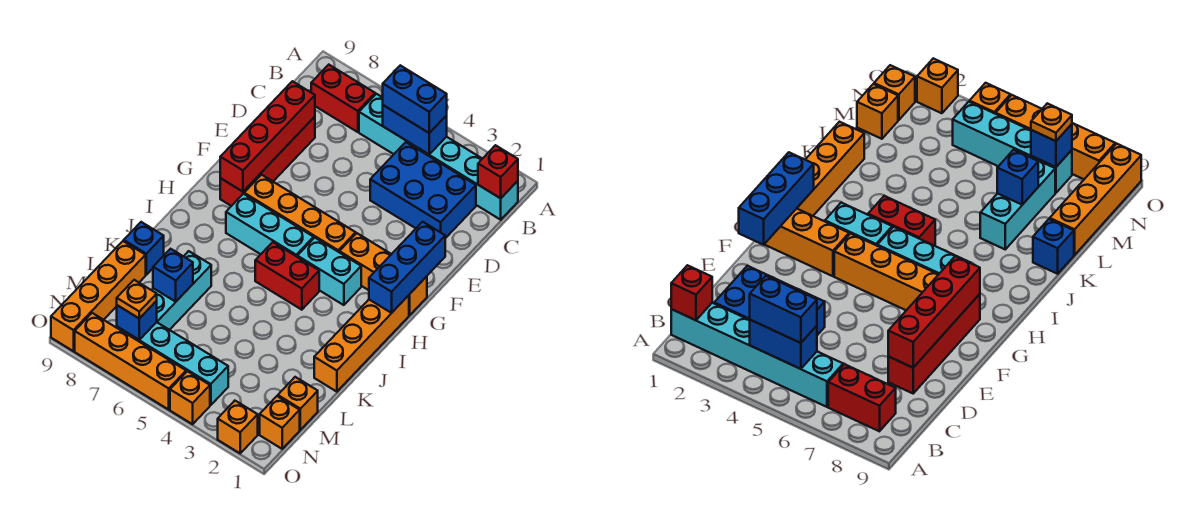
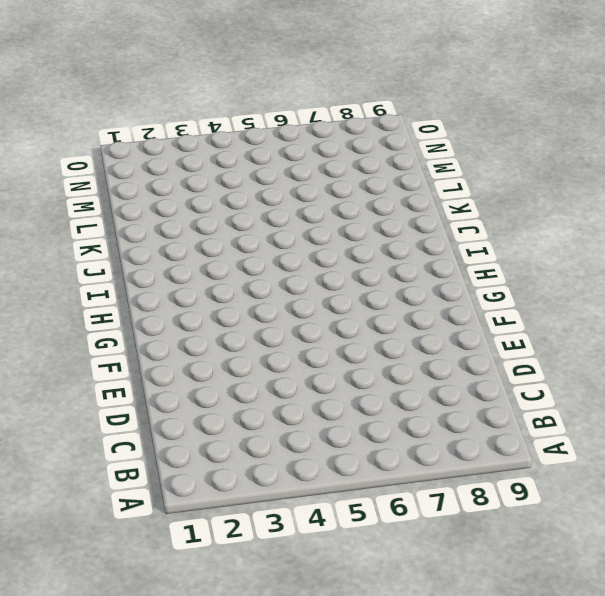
none -> cyan brick B1:B6 level 1
none -> red brick B7:B8 level 1
none -> blue brick C2:D4 level 1

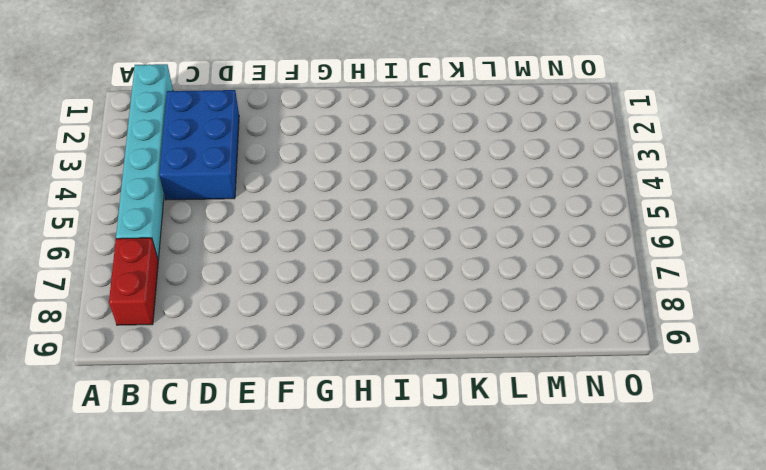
none -> red brick D8:G8 level 1
none -> orange brick G1:G3 level 1
none -> orange brick G4:G7 level 1

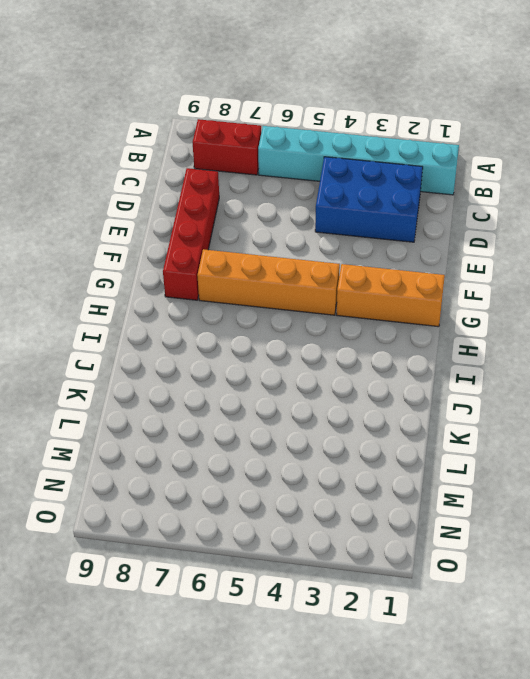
none -> orange brick H1:K1 level 1
none -> cyan brick H3:H4 level 1
none -> cyan brick H5:H7 level 1

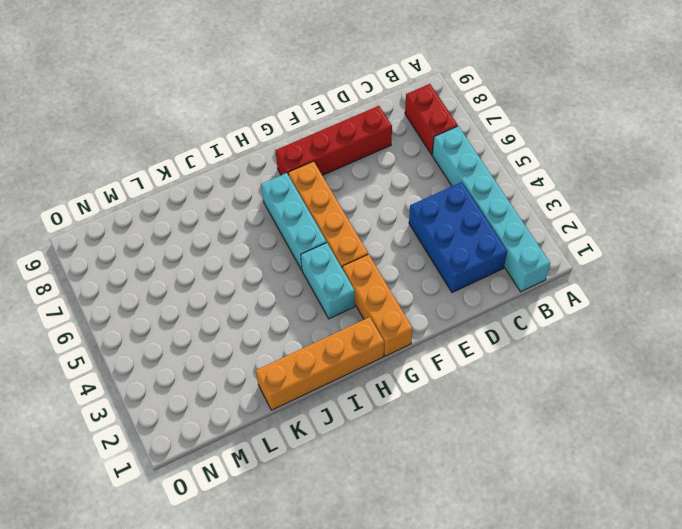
none -> red brick I4:I5 level 1
none -> cyan brick K7:M7 level 1
none -> blue brick K9 level 1

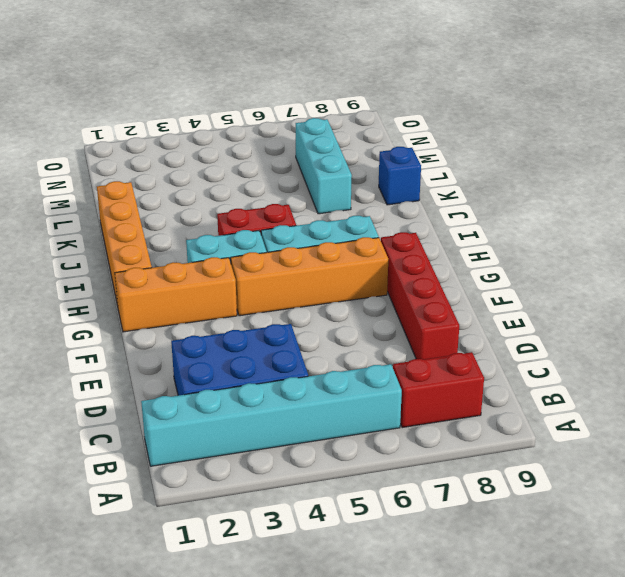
none -> orange brick L9:O9 level 1
none -> orange brick M1 level 1
none -> orange brick N1 level 1

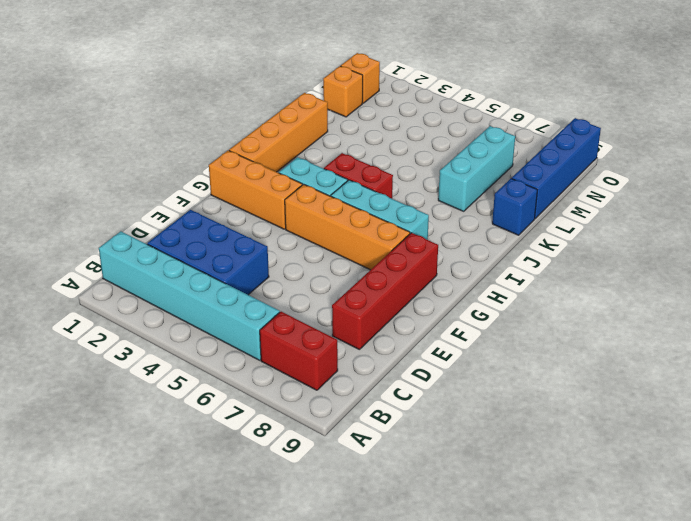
blue brick L9:O9 level 1 -> orange brick L9:O9 level 1
none -> cyan brick N4:N7 level 1
none -> orange brick O2 level 1
none -> orange brick O4 level 1

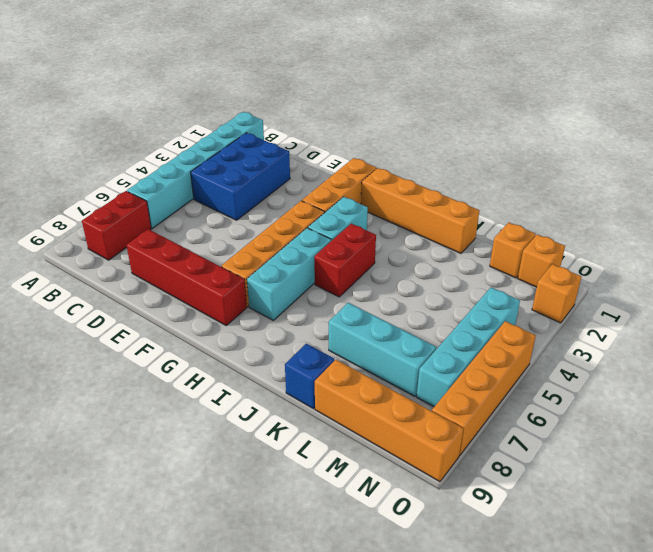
none -> orange brick O4 level 1
none -> red brick B1 level 2
none -> blue brick B4:B5 level 2

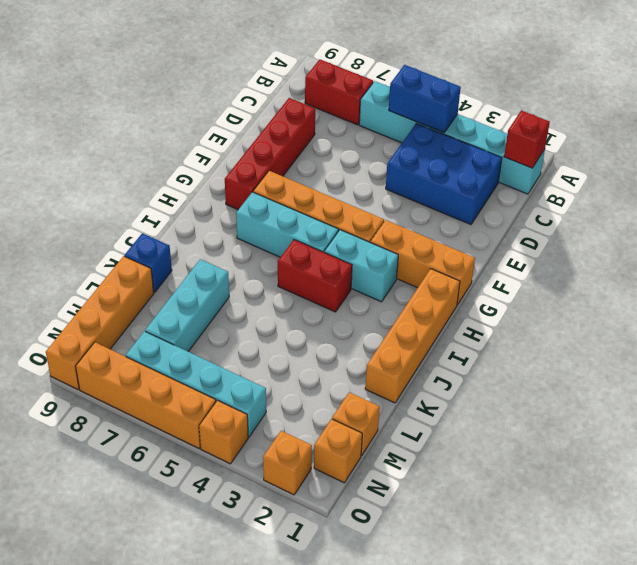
none -> red brick D8:G8 level 2
none -> blue brick F1:H1 level 2
none -> blue brick L7 level 2

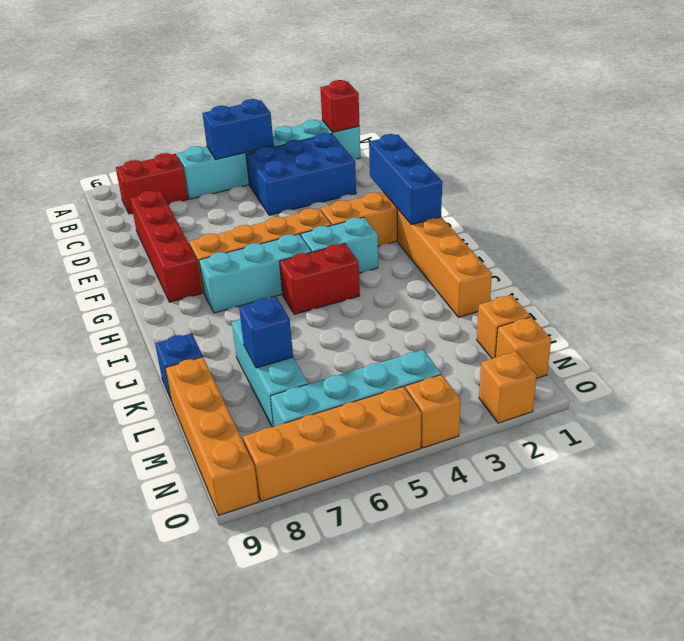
none -> red brick D8:G8 level 2
none -> blue brick N7 level 2
none -> blue brick B4:B5 level 3

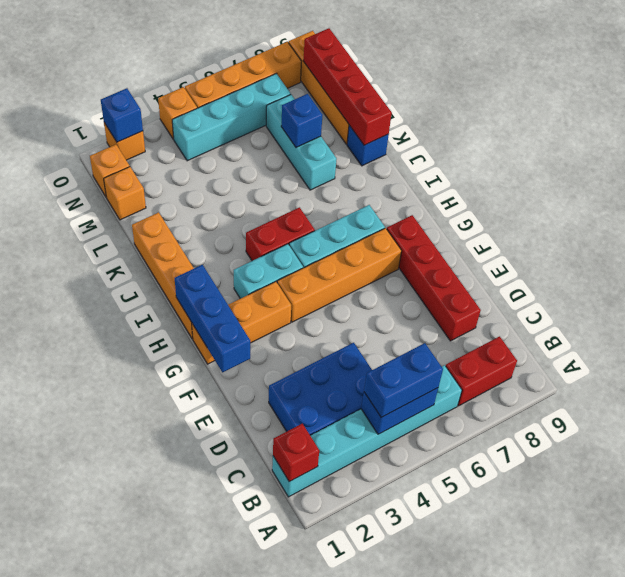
red brick K9:N9 level 2 -> red brick D8:G8 level 2
blue brick O2 level 2 -> blue brick N7 level 2
none -> orange plate N7 level 3

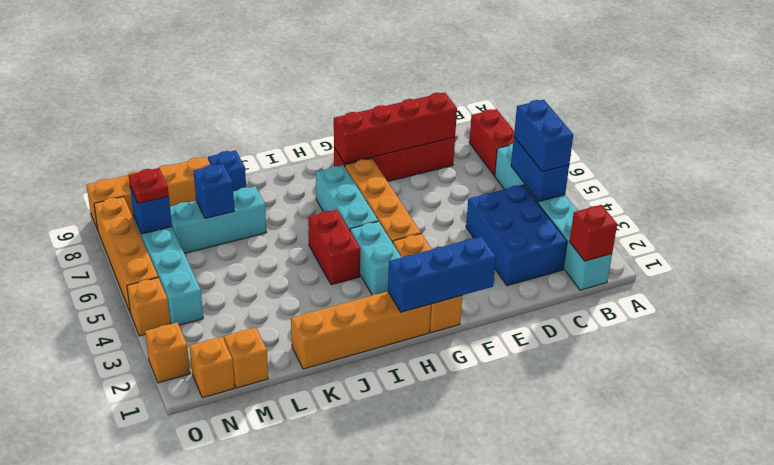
red plate N7 level 3 -> orange plate N7 level 3

